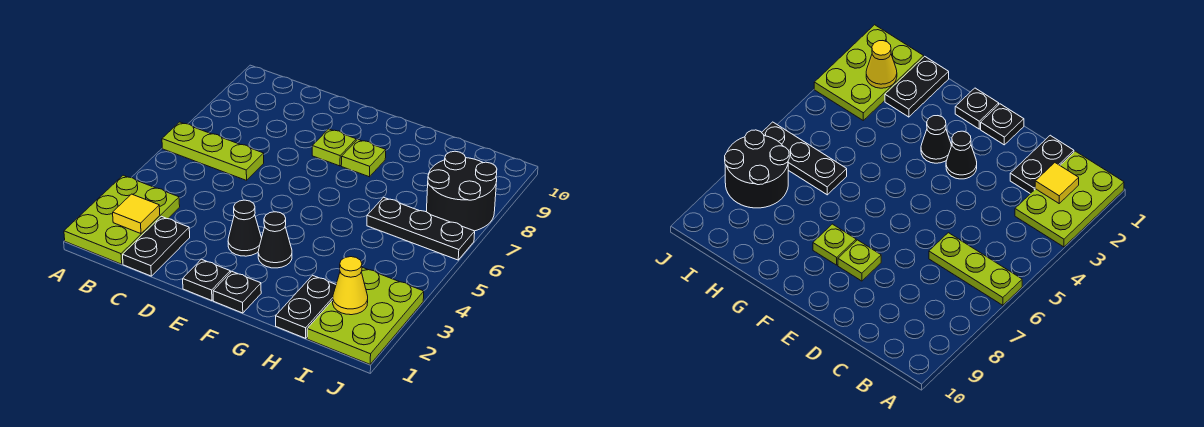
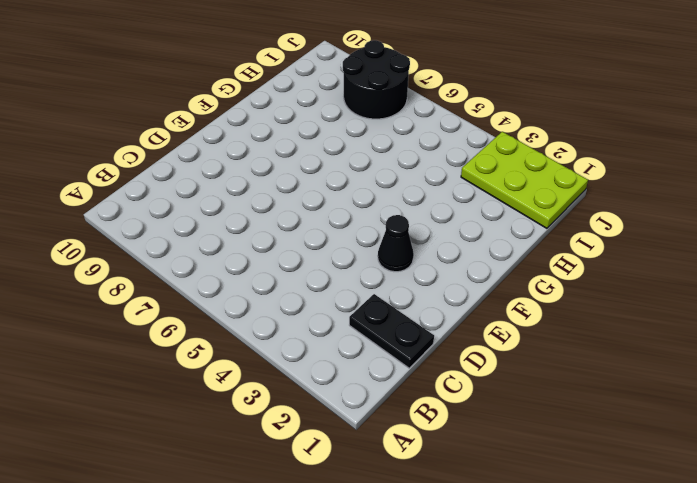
none -> lime plate A1:B3 level 1
none -> lime plate A6:C6 level 1
none -> black plate E1 level 1

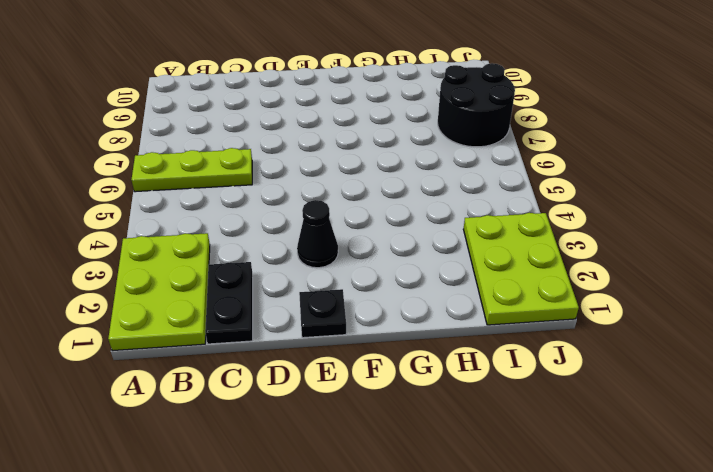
none -> lime plate E8 level 1
none -> black plate F1 level 1
none -> black cone F3 level 1

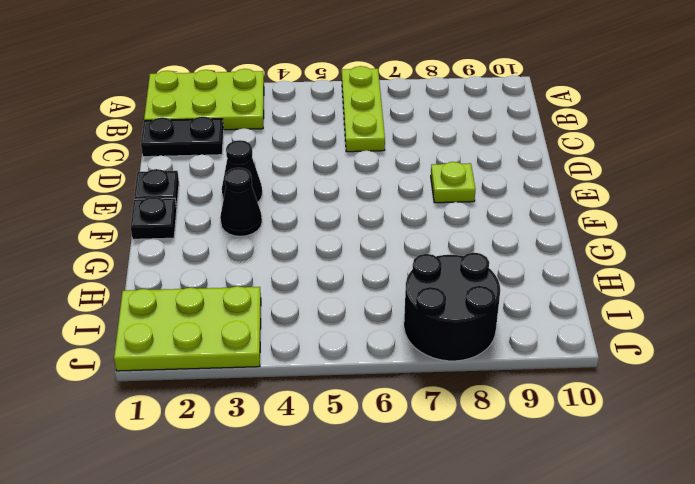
none -> lime plate F8 level 1
none -> black plate H1:H2 level 1
none -> black plate H6:J6 level 1

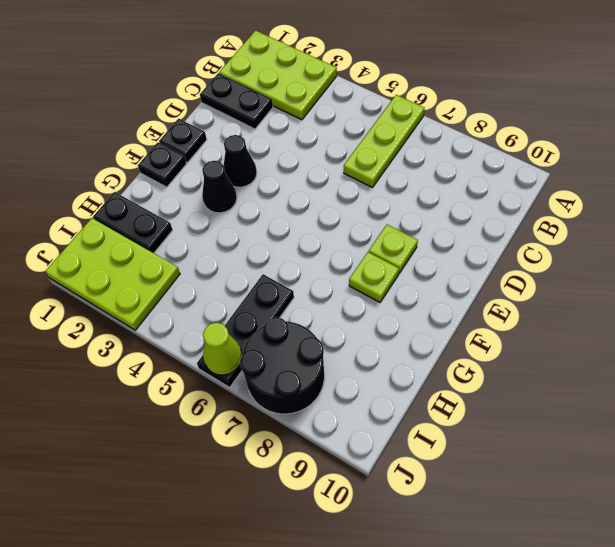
lime cone J6 level 2 -> none
none -> yellow tile B2 level 2
none -> yellow cone I2 level 2

